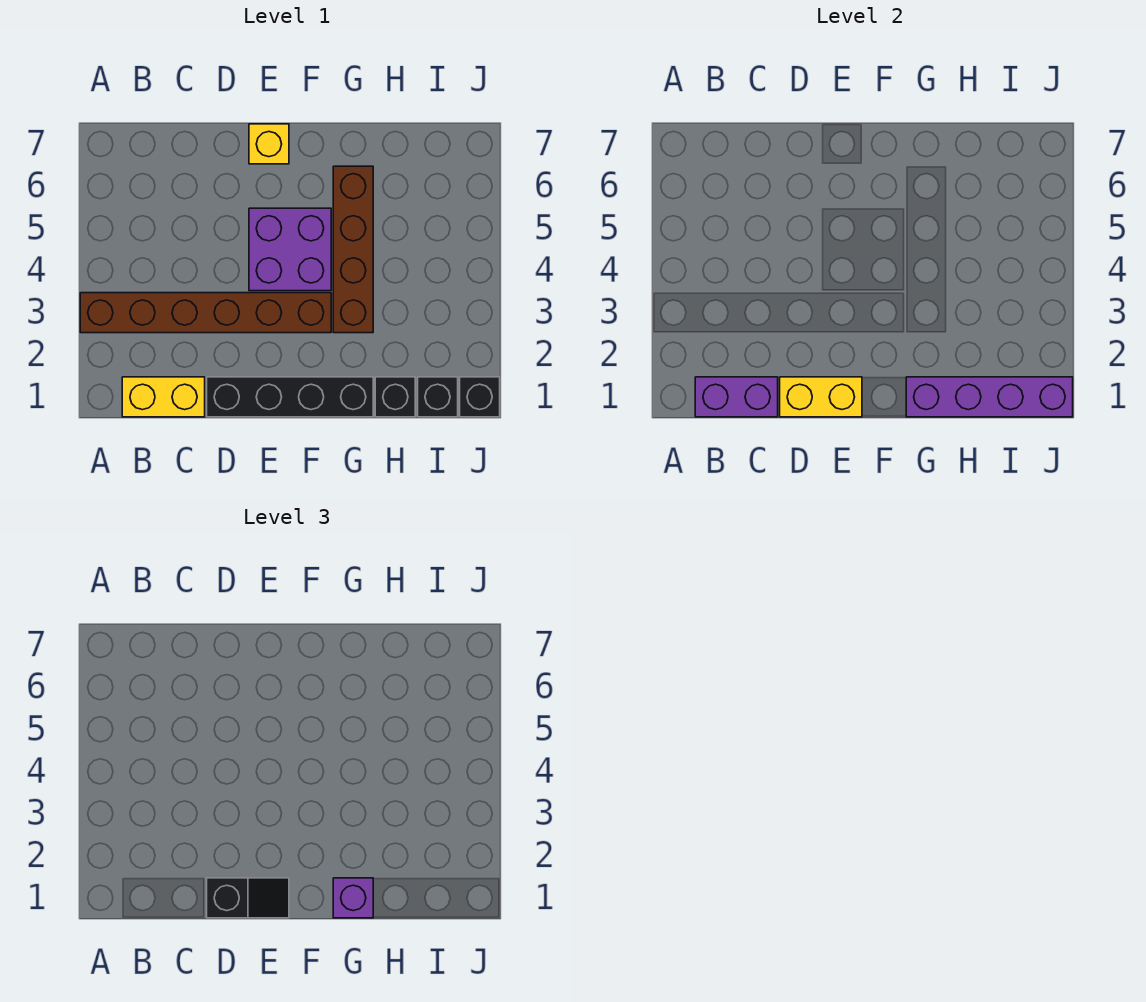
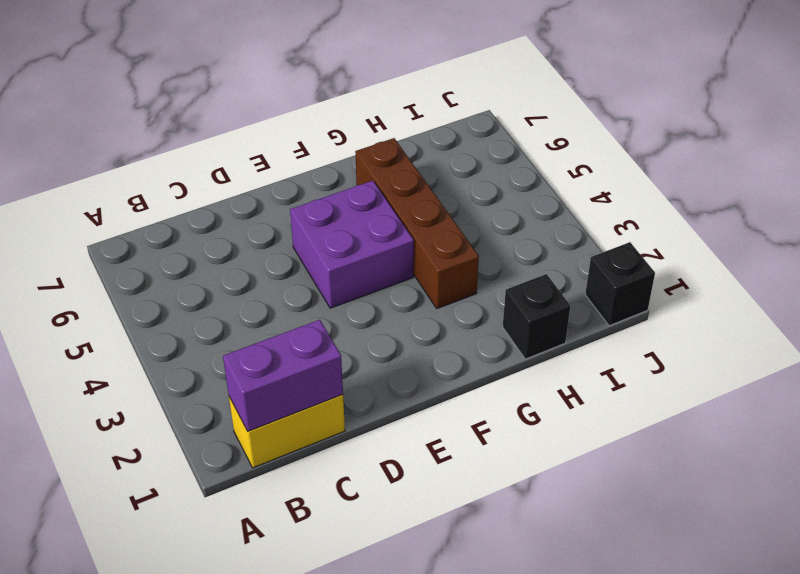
none -> brown brick A3:F3 level 1
none -> black brick D1:G1 level 1
none -> yellow brick E7 level 1

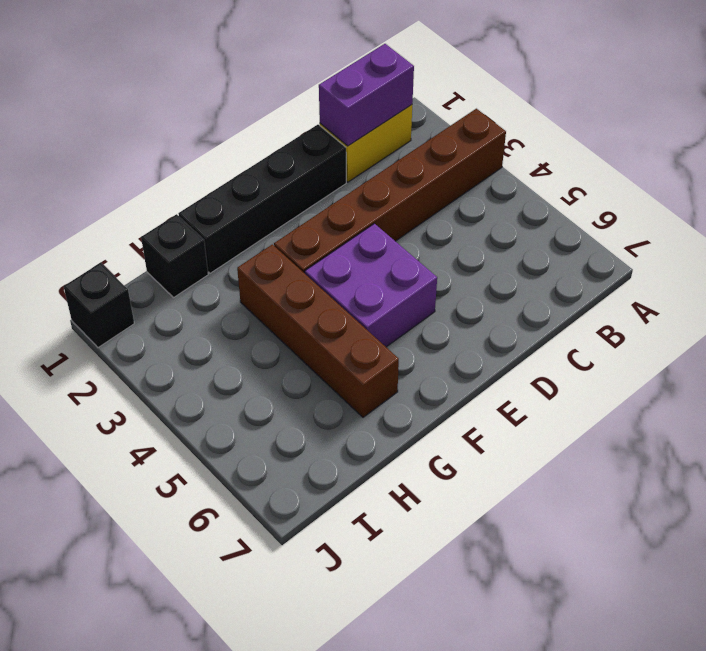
none -> yellow brick E7 level 1
none -> black brick I1 level 1
none -> yellow brick D1:E1 level 2

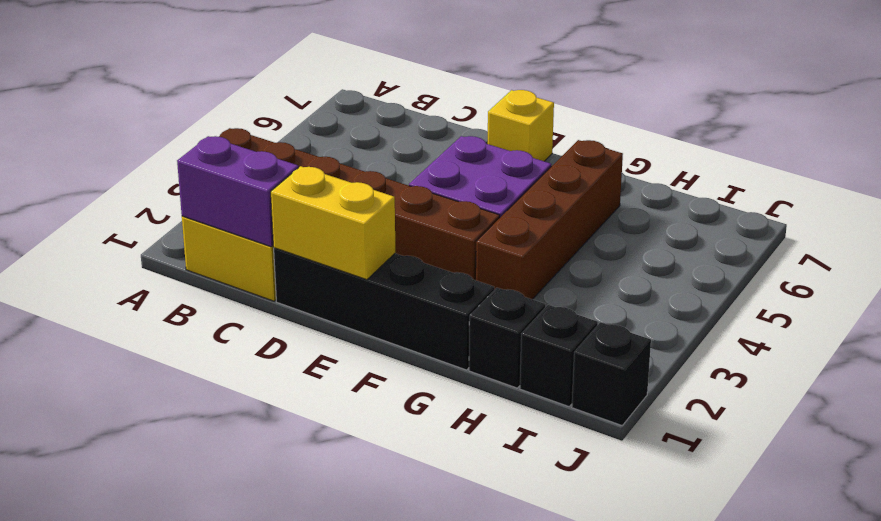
none -> purple brick G1:J1 level 2
none -> black slope D1:E1 level 3 top D
none -> purple brick G1 level 3

